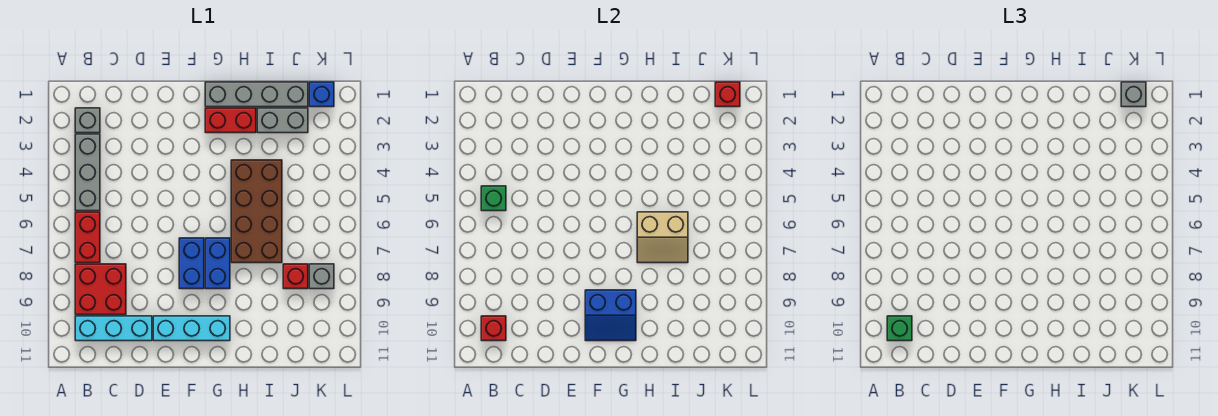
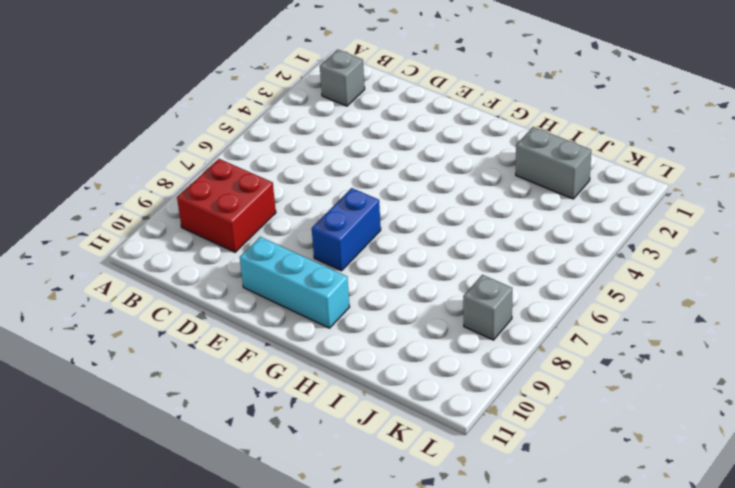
none -> grey brick B3:B5 level 1
none -> red brick B6:B7 level 1
none -> cyan brick B10:D10 level 1

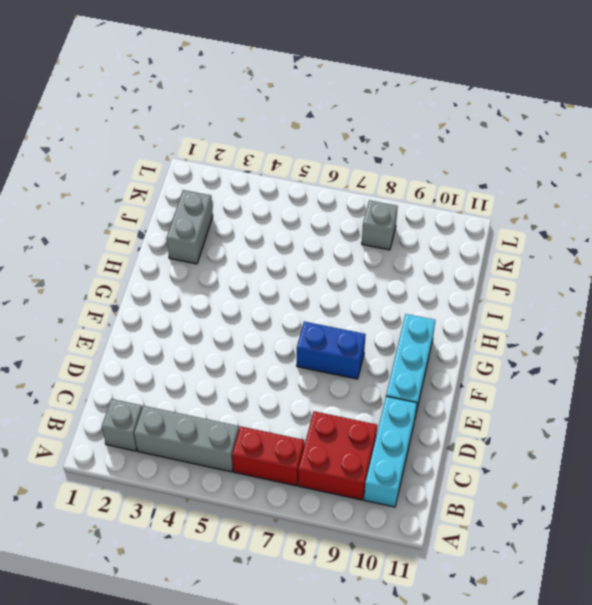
none -> grey brick G1:J1 level 1
none -> red brick G2:H2 level 1
none -> blue brick G7:G8 level 1

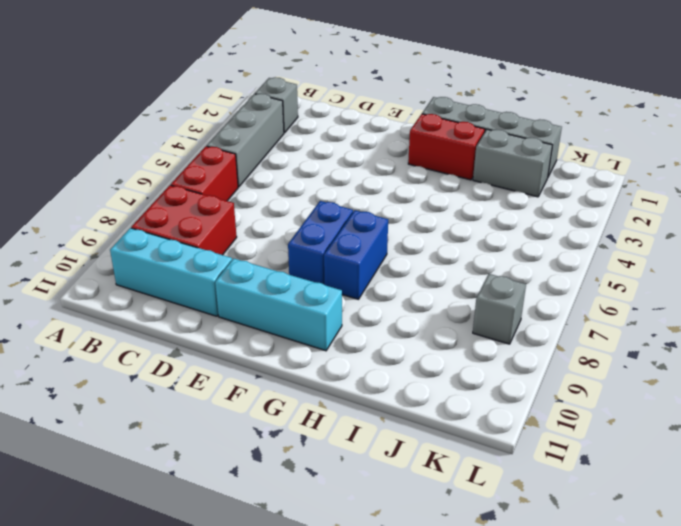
none -> brown brick H4:I7 level 1
none -> red brick J8 level 1
none -> blue brick K1 level 1

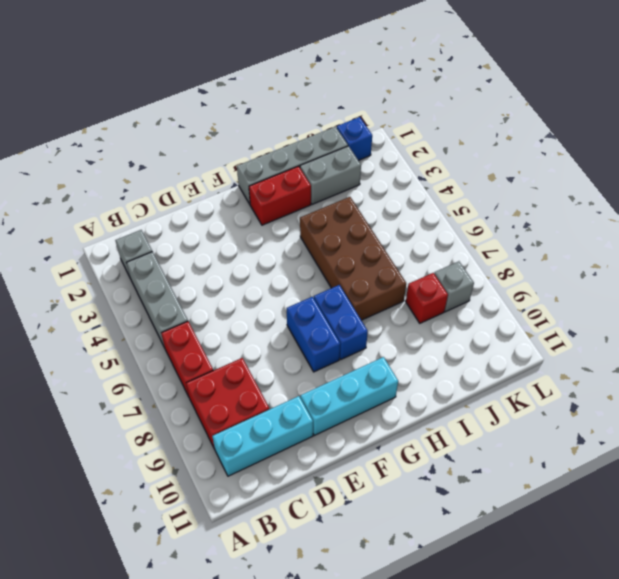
none -> green brick B5 level 2
none -> red brick B10 level 2
none -> blue slope F9:G10 level 2 top 9

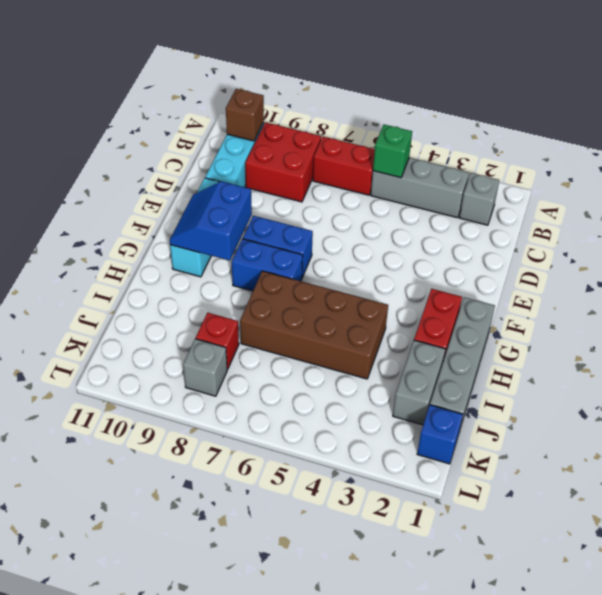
brown brick B10 level 2 -> red brick B10 level 2
none -> tan slope H6:I7 level 2 top 6
none -> red brick K1 level 2
none -> green brick B10 level 3

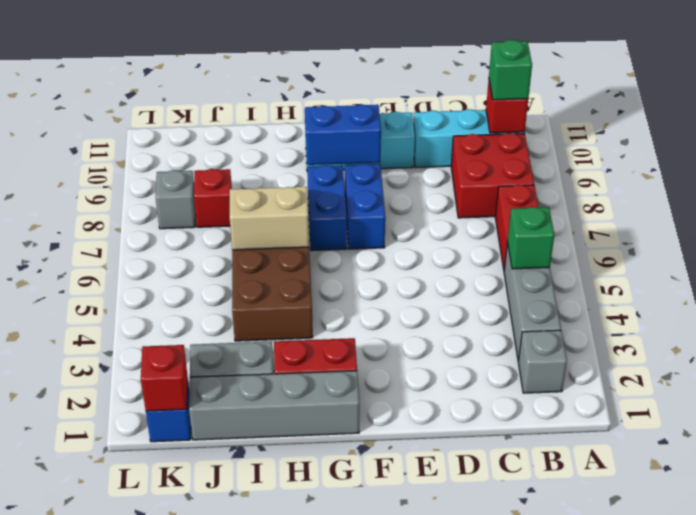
none -> grey brick K1 level 3

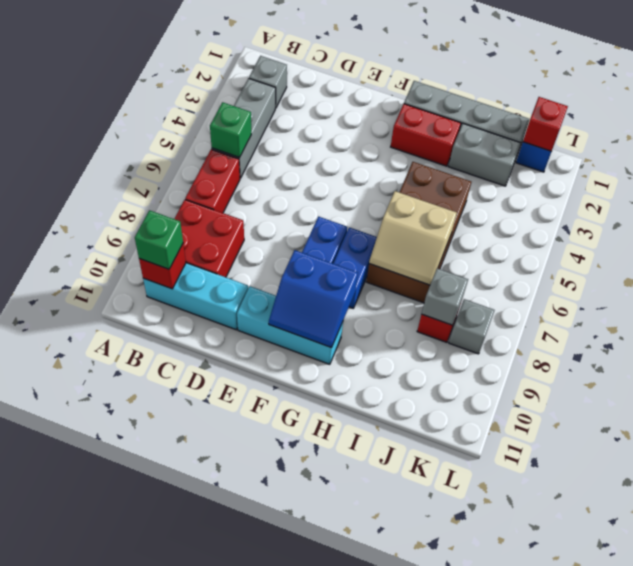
grey brick J8 level 2 -> grey brick K1 level 3

